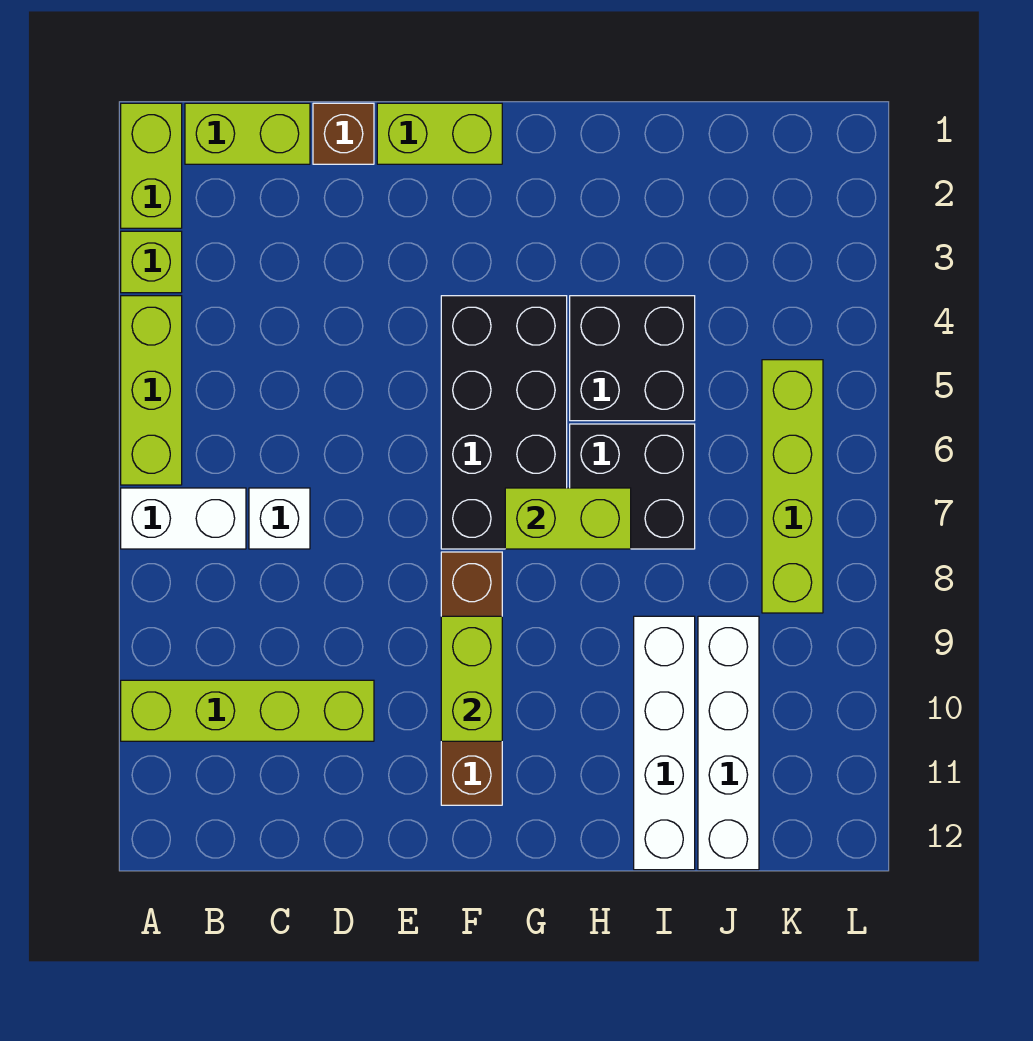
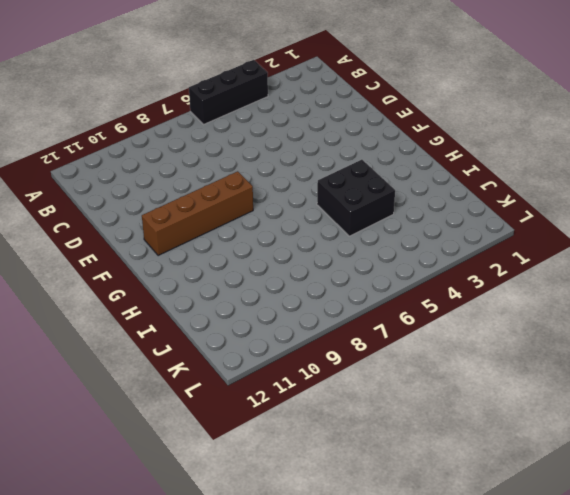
black brick A4:A6 level 1 -> lime brick A4:A6 level 1
none -> lime brick A1:A2 level 1
none -> lime brick A3 level 1
none -> white brick A7:B7 level 1

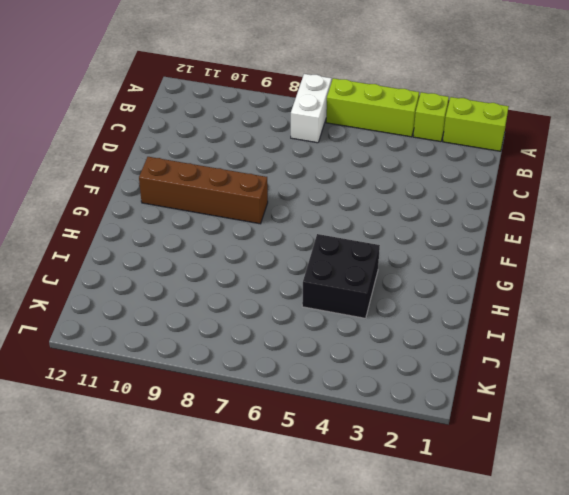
none -> lime brick A10:D10 level 1
none -> lime brick B1:C1 level 1
none -> white brick C7 level 1

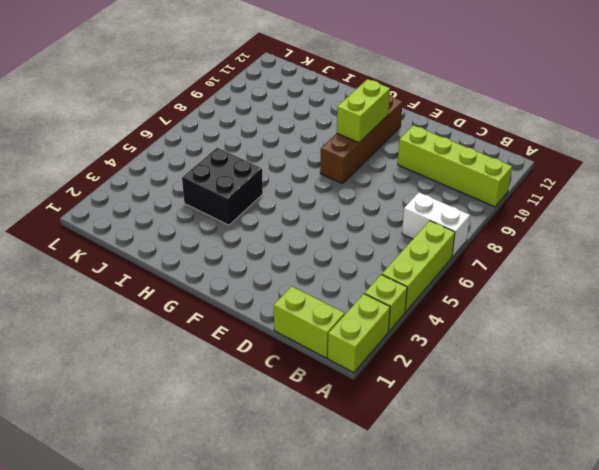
none -> white brick C7 level 1
none -> brown brick D1 level 1
none -> lime brick E1:F1 level 1

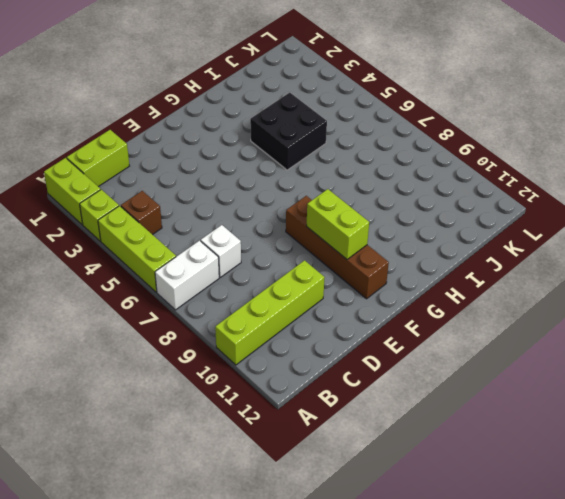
brown brick B4 level 1 -> brown brick D1 level 1
none -> lime brick E1:F1 level 1
none -> black brick F4:G7 level 1
none -> black brick H6:I7 level 1

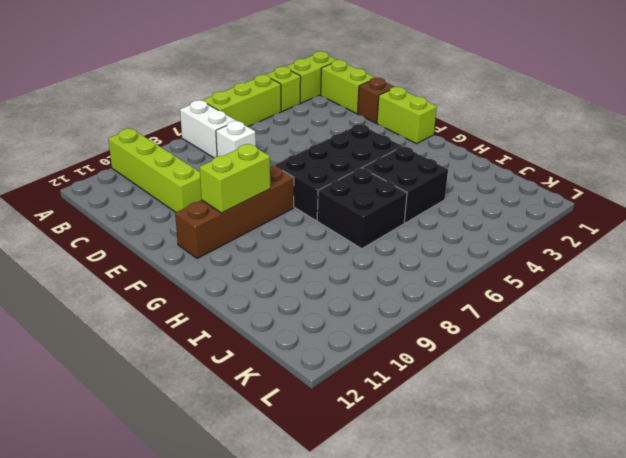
none -> white brick I9:I12 level 1
none -> white brick J9:J12 level 1
none -> lime brick K5:K8 level 1

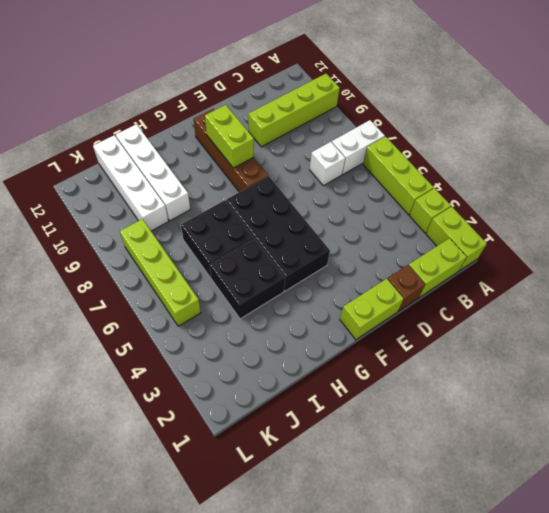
none -> lime brick G7:H7 level 2

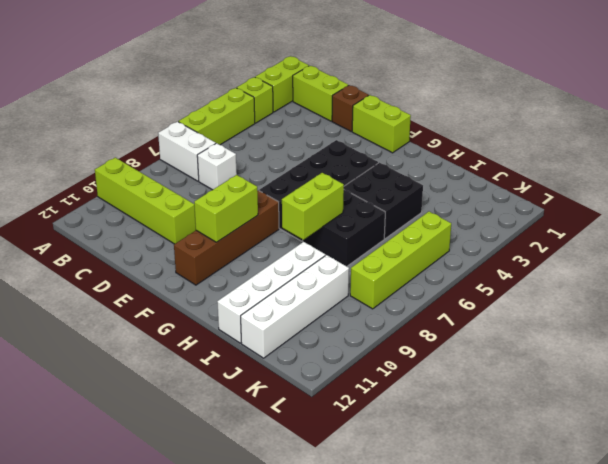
lime brick H7:H8 level 2 -> lime brick G7:H7 level 2

